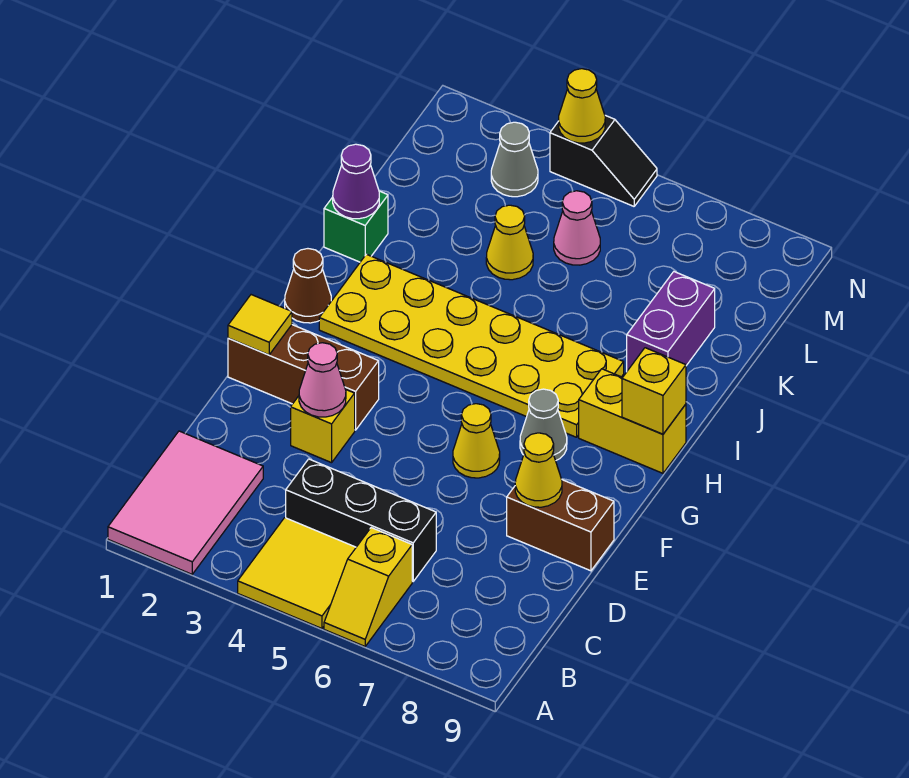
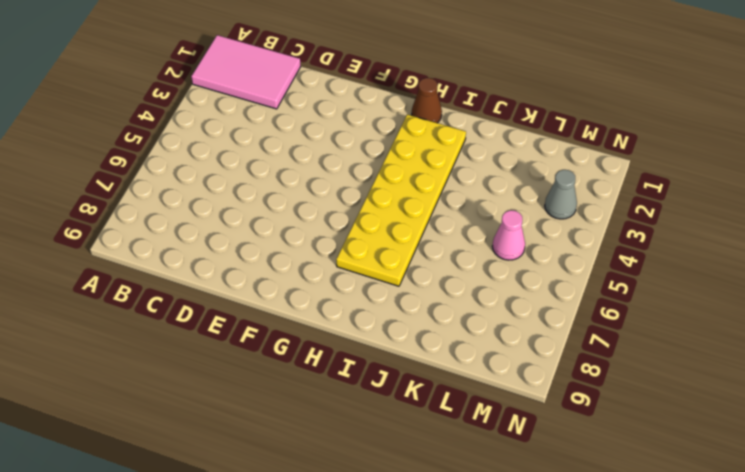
none -> yellow tile A4:B5 level 1
none -> yellow slope A6:B6 level 1 top B
none -> black brick C4:C6 level 1

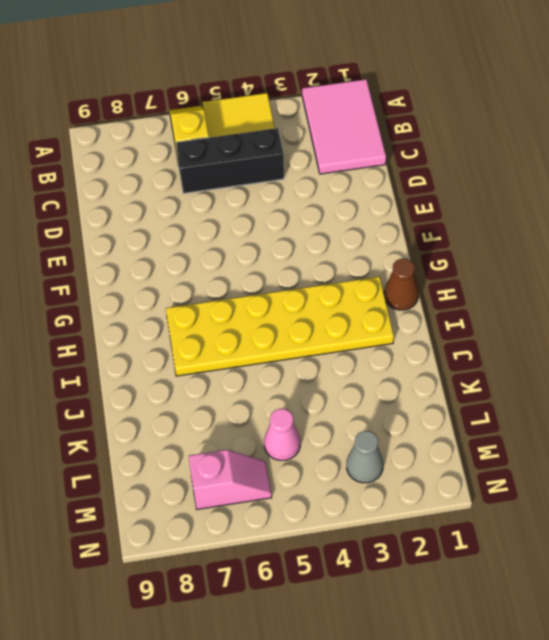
pink slope M6:M7 level 1 top 7 -> none
none -> yellow brick E3 level 1
none -> brown brick E8:E9 level 1
none -> brown brick F1:F3 level 1

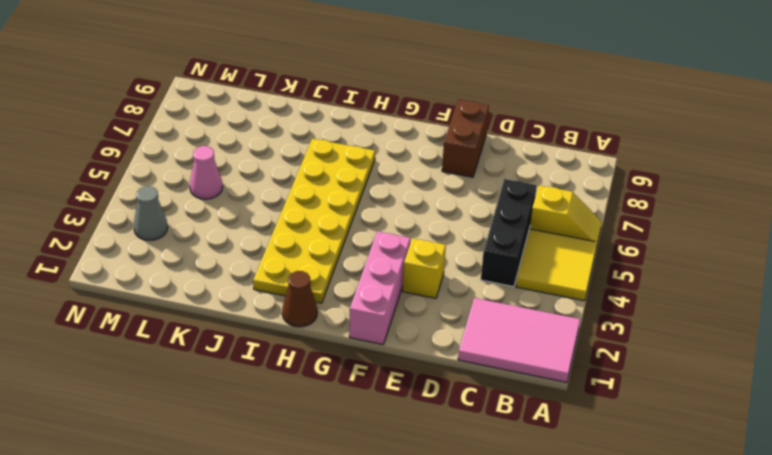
pink brick F1:F3 level 1 -> brown brick F1:F3 level 1
none -> yellow cone F6 level 1
none -> grey cone G7 level 1
none -> yellow brick H8:H9 level 1

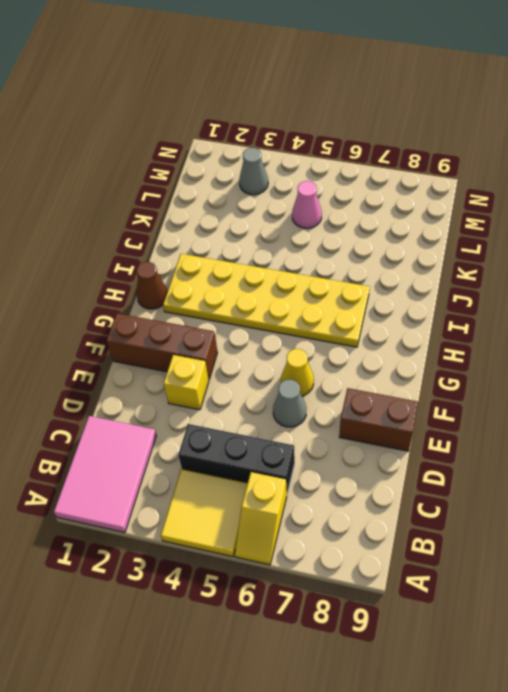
grey cone E6 level 1 -> grey cone G7 level 1
none -> yellow brick H8:H9 level 1
none -> green brick J1 level 1
none -> purple brick J8:K8 level 1

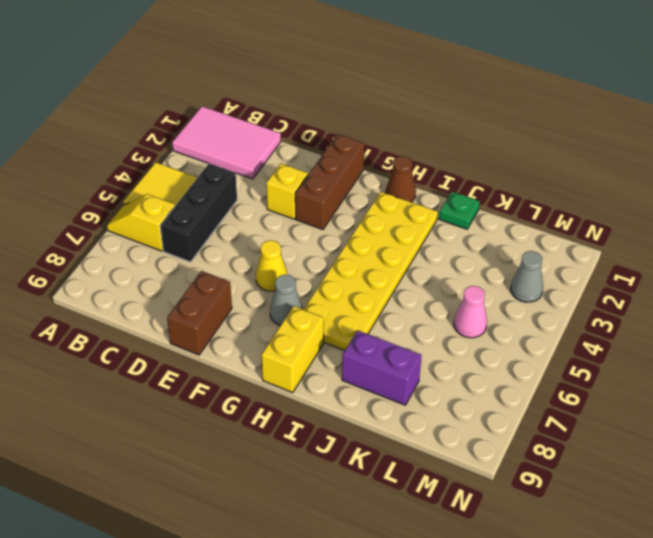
green plate J1 level 1 -> green brick J1 level 1
none -> yellow cone K4 level 1
none -> black slope N4:N5 level 1 top 4
none -> pink cone E3 level 2

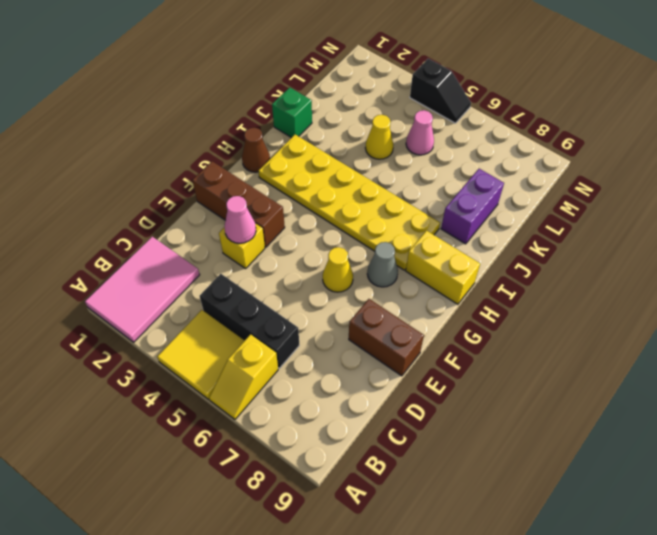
none -> grey cone M3 level 1
none -> yellow cone E8 level 2
none -> yellow tile F1 level 2

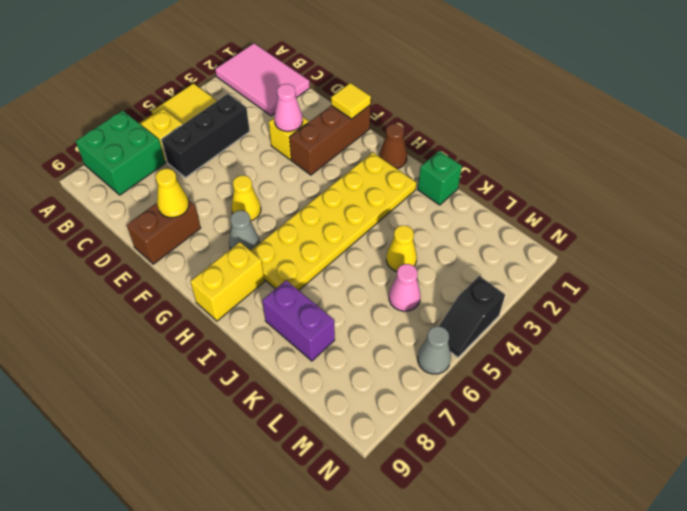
green brick A7:B8 level 1 -> none
grey cone N6 level 1 -> grey cone M3 level 1
none -> yellow brick H9 level 2
none -> purple cone J1 level 2
none -> yellow cone N4 level 2

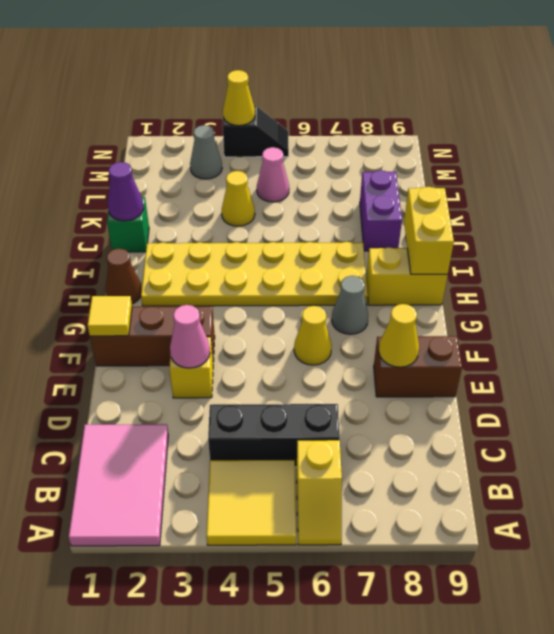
yellow brick H9:I9 level 2 -> yellow brick H9 level 2

